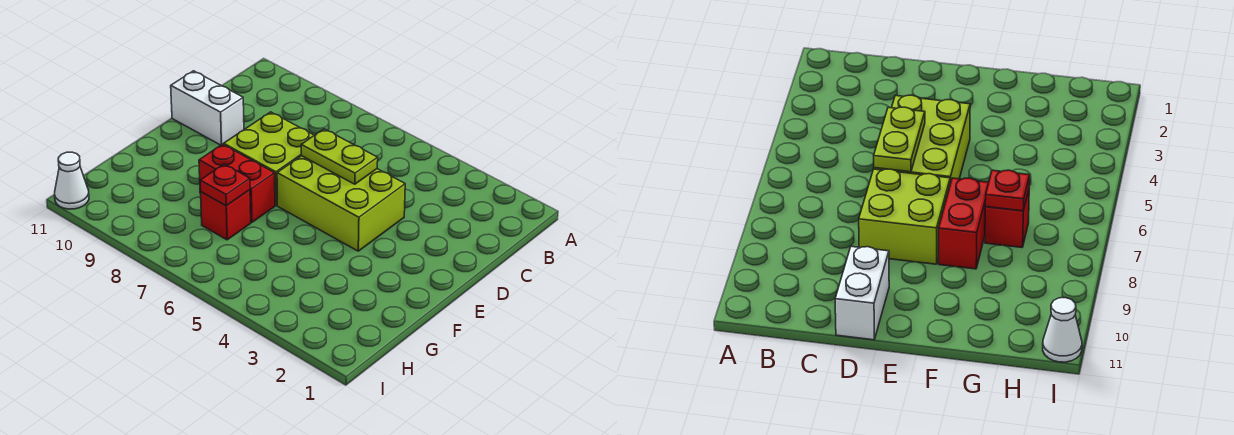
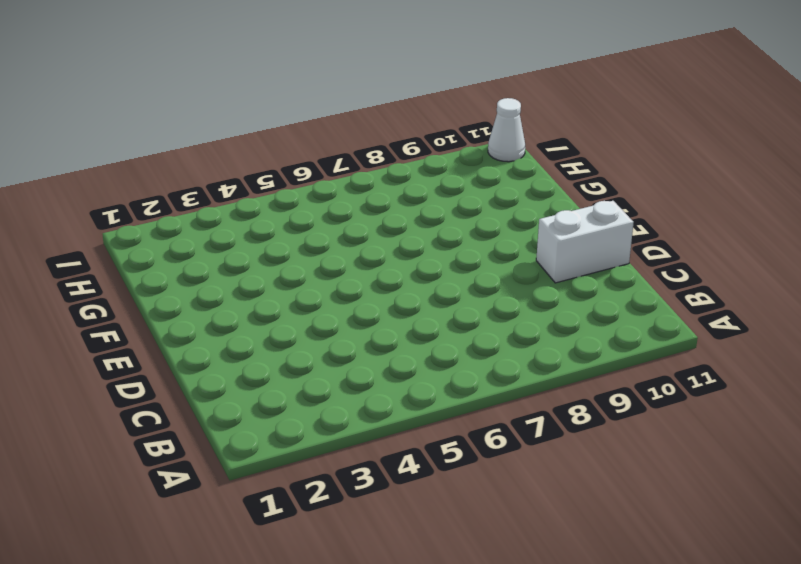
none -> lime brick D4:E6 level 1
none -> lime brick D7:E8 level 1

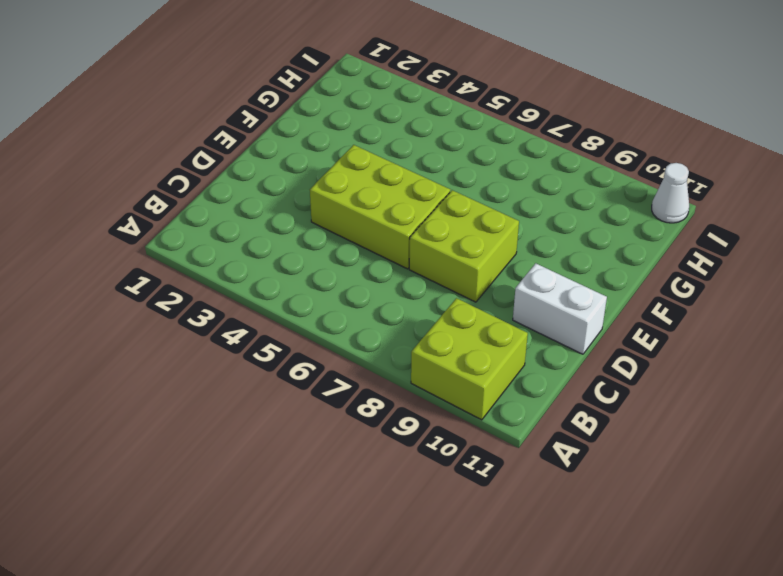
lime brick A9:B10 level 1 -> none
none -> red brick F7:F8 level 1
none -> red brick G7 level 1

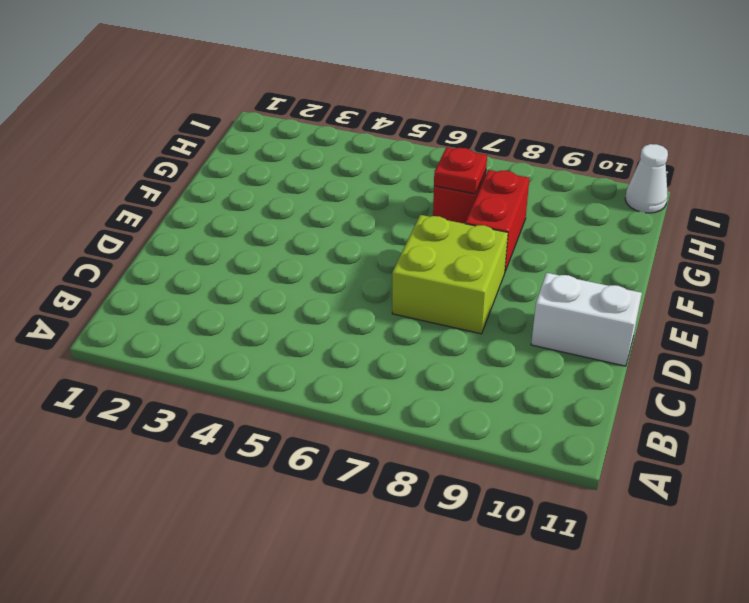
red brick F8:G8 level 1 -> red brick F7:F8 level 1
none -> lime brick D4:E6 level 1
none -> lime plate D5:D6 level 2

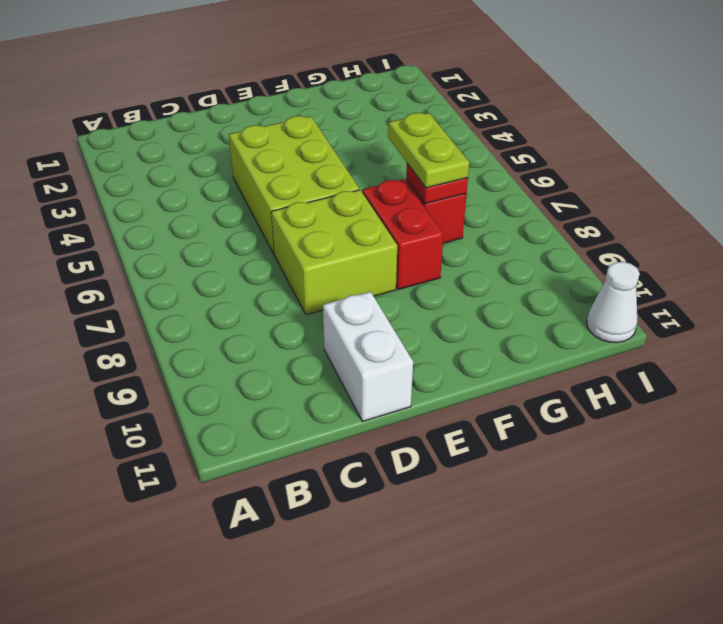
lime plate G6:G7 level 3 -> lime plate D5:D6 level 2

